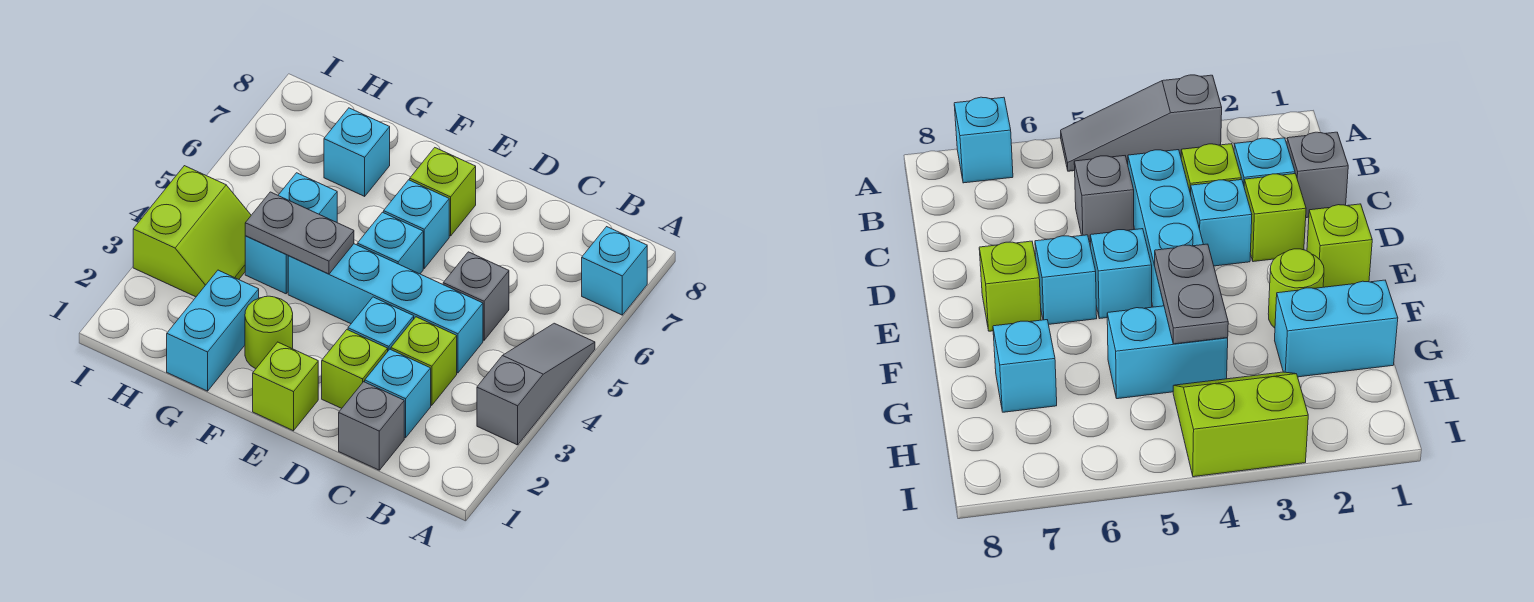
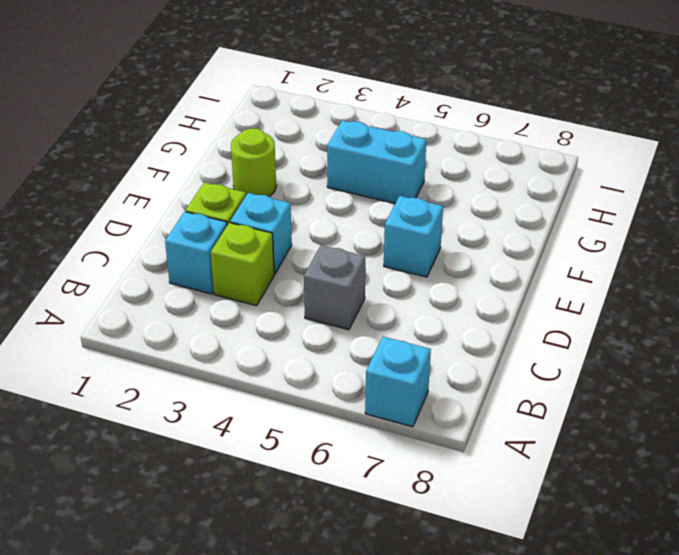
none -> grey slope A3:A5 level 1 top 3
none -> grey brick C1 level 1
none -> cyan brick C4:F4 level 1

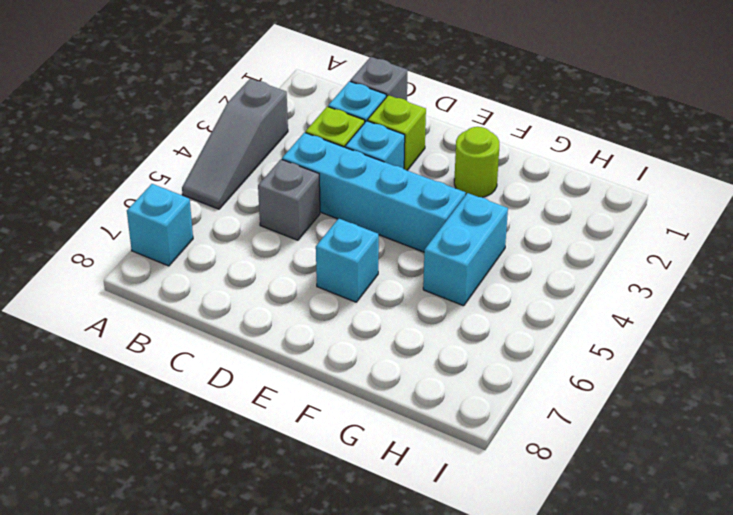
none -> lime brick E1 level 1
none -> cyan brick E5 level 1
none -> lime brick E7 level 1

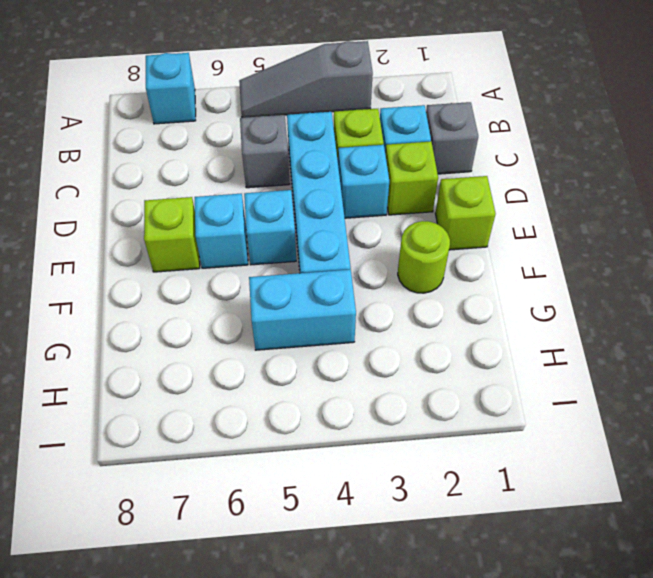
none -> cyan brick G1:G2 level 1
none -> cyan brick G7 level 1
none -> lime slope H3:I4 level 1 top I

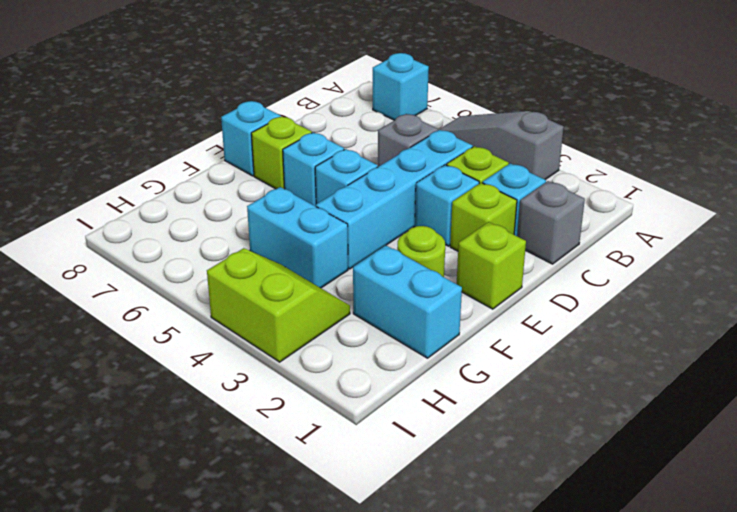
cyan brick E8 level 1 -> cyan brick G7 level 1
none -> grey plate F4:G4 level 2

